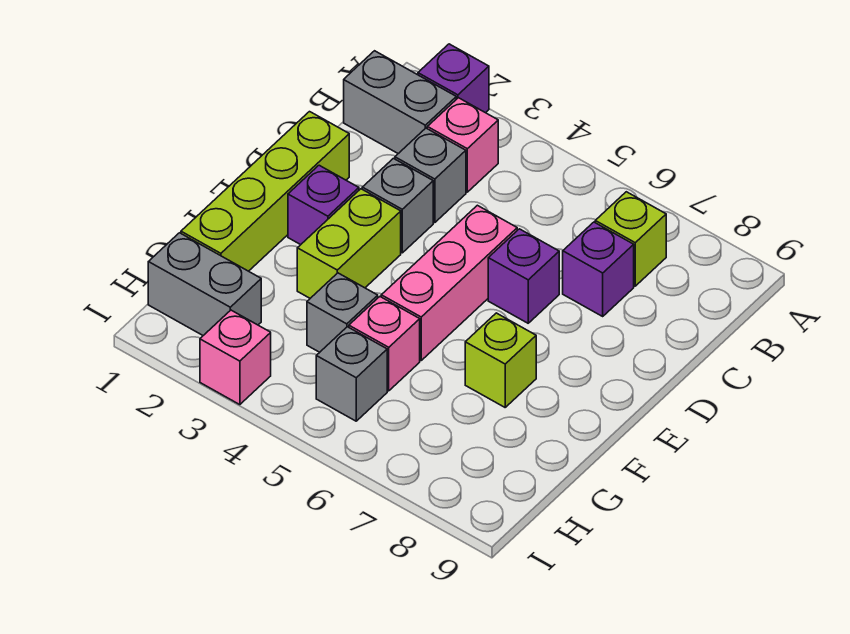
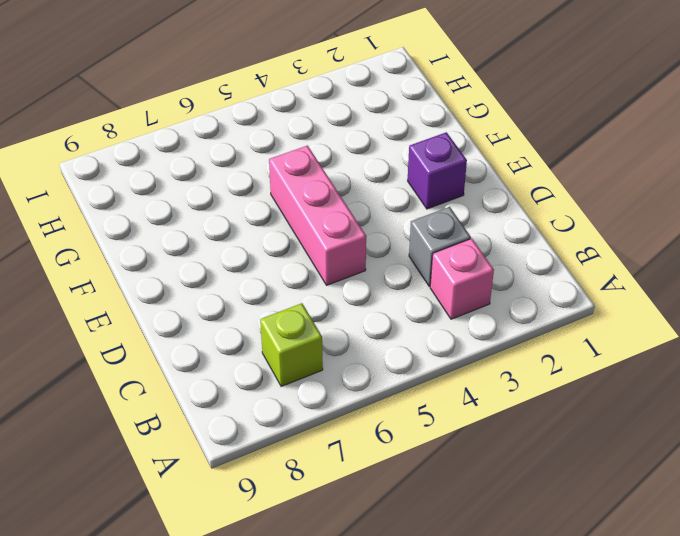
none -> purple brick A2 level 1
none -> grey brick B1:B2 level 1
none -> purple brick C7 level 1

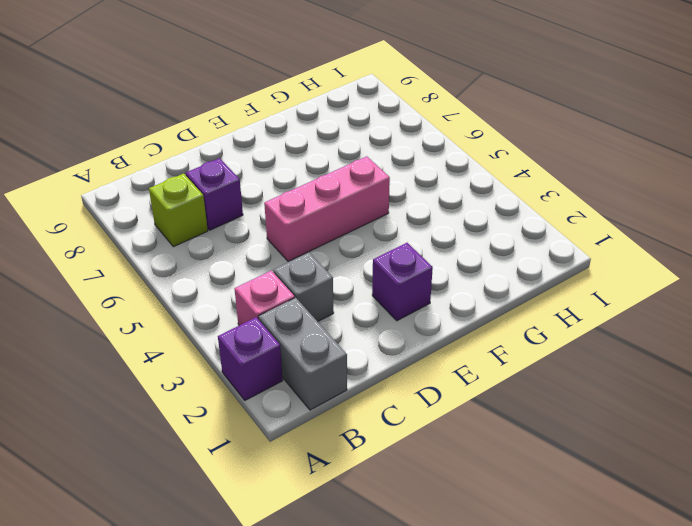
none -> lime brick D1:G1 level 1
none -> grey brick D3 level 1
none -> purple brick D6 level 1

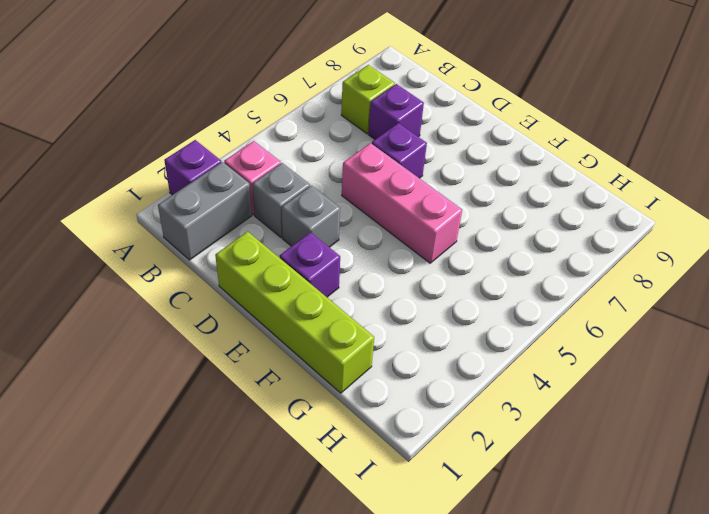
none -> lime brick E3:F3 level 1
none -> lime brick F7 level 1
none -> grey brick G4 level 1

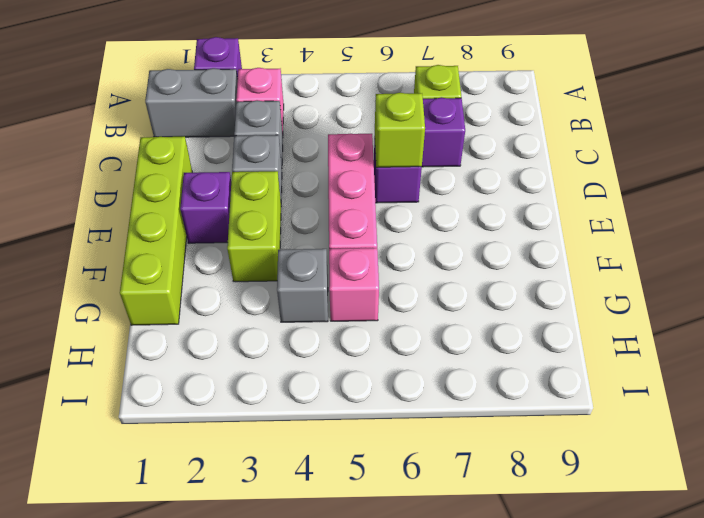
lime brick D6 level 2 -> lime brick F7 level 1
none -> grey brick H1:H2 level 1
none -> grey brick H5 level 1
none -> pink brick I3 level 1

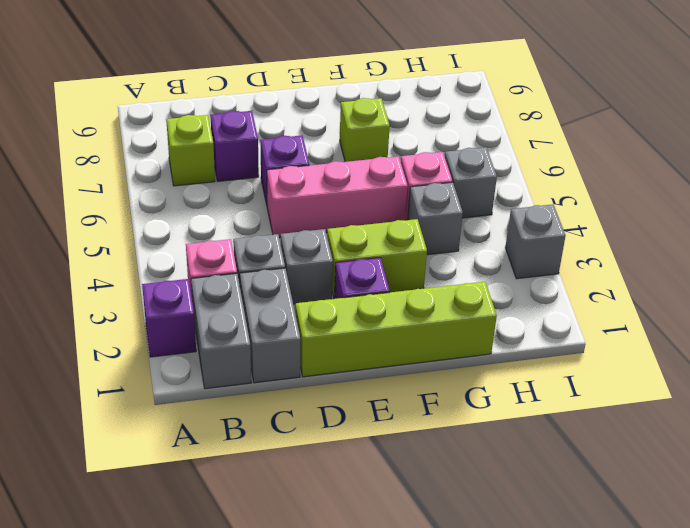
grey brick C1:C2 level 1 -> grey brick H1:H2 level 1
grey brick I3 level 1 -> pink brick I3 level 1

